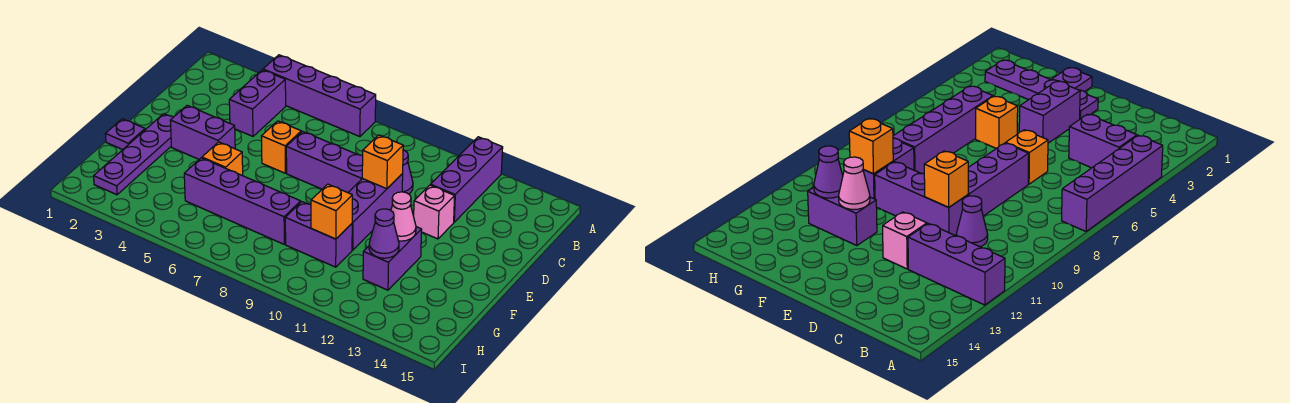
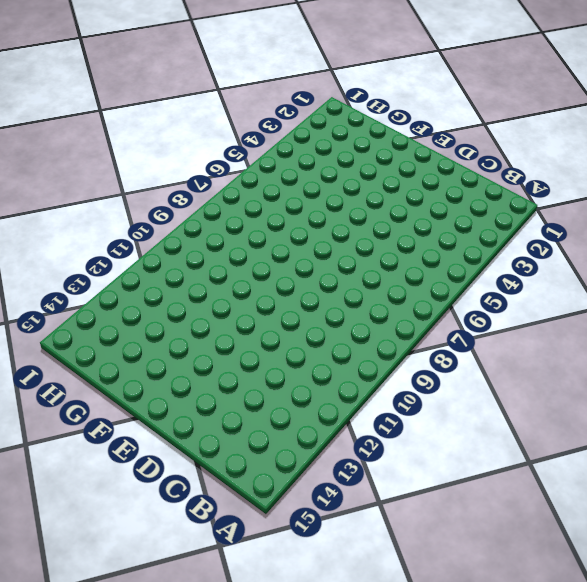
none -> purple brick A4:A7 level 1
none -> purple brick A12:C12 level 1
none -> purple brick B4:C4 level 1

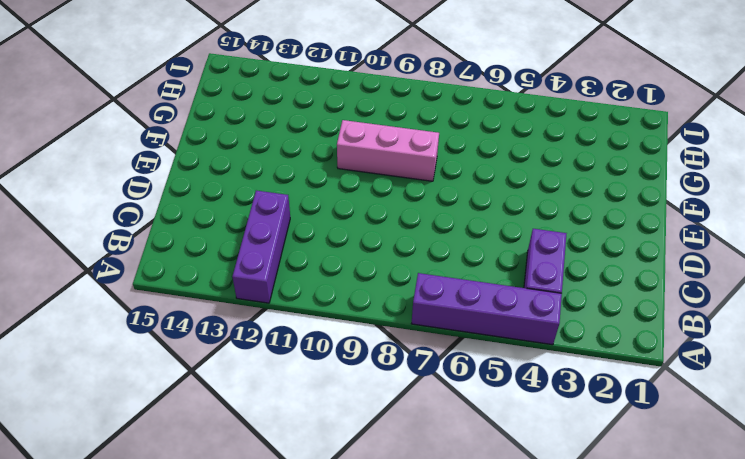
pink brick F8:F10 level 1 -> purple brick D10:F10 level 1
none -> purple cone C10 level 1
none -> orange brick D6 level 1
none -> purple brick D7:D9 level 1

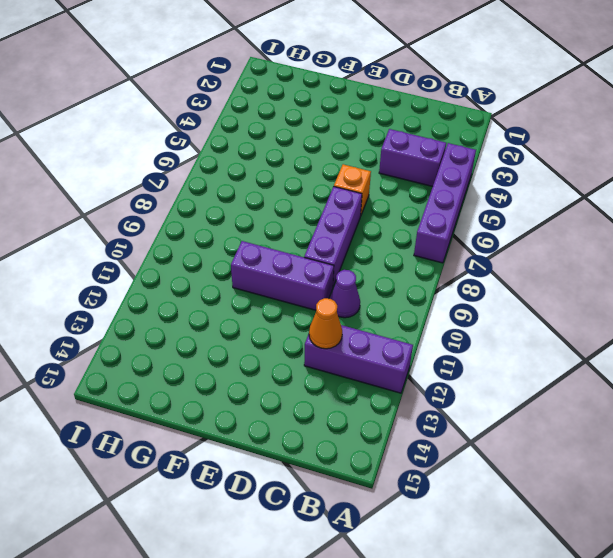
orange cone C12 level 2 -> none
none -> pink brick D12 level 1
none -> purple plate E2:H2 level 1
none -> purple brick E3:E4 level 1

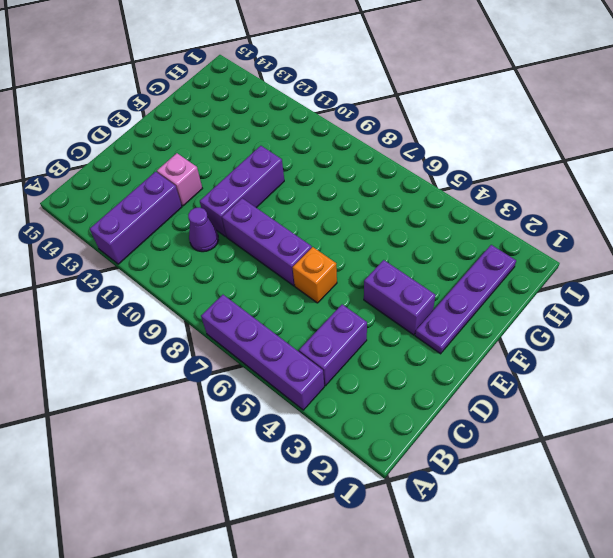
none -> purple plate F1 level 1
none -> orange brick F5 level 1
none -> purple brick F12:G12 level 1

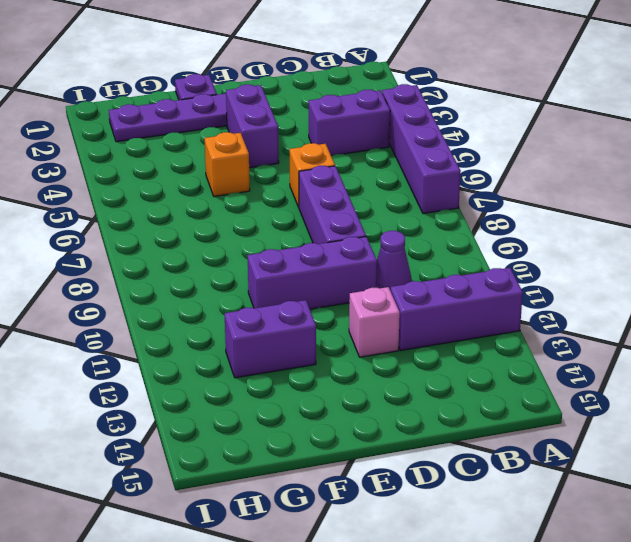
none -> purple brick G5:G8 level 1
none -> purple brick G9:G10 level 1
none -> orange brick D10 level 2

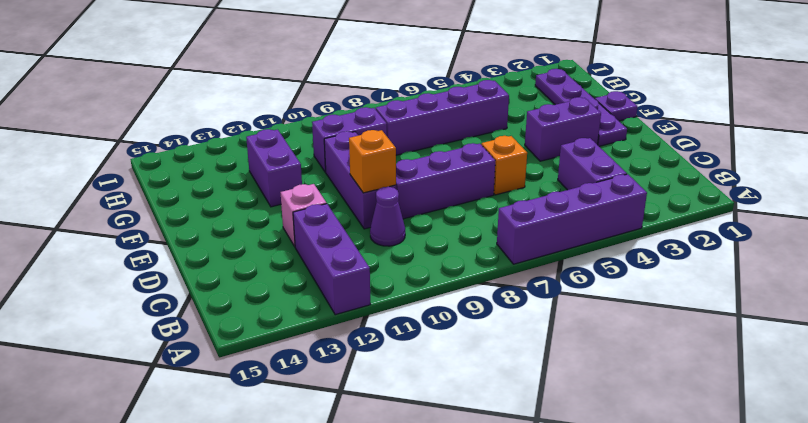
none -> orange brick F5 level 1
none -> pink cone F12 level 2
none -> orange brick G10 level 2

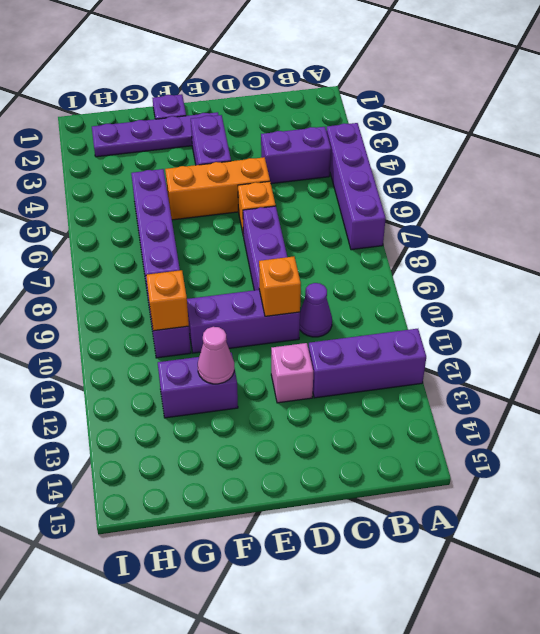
orange brick D5:F5 level 1 -> orange brick F5 level 1
none -> purple cone G12 level 2

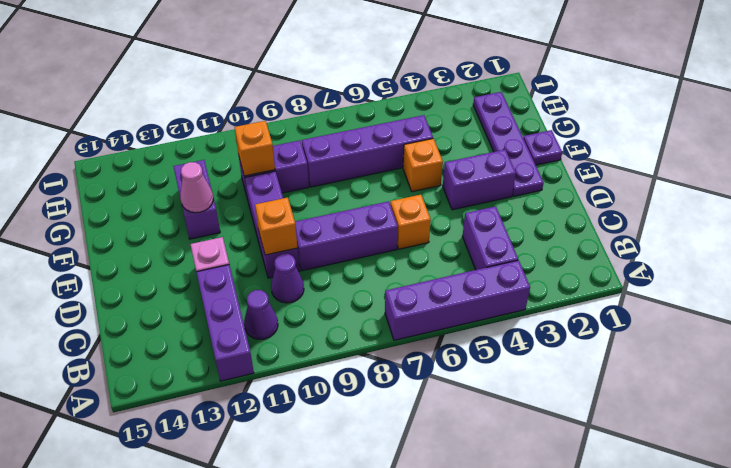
purple cone B11 level 1 -> purple cone G12 level 2

